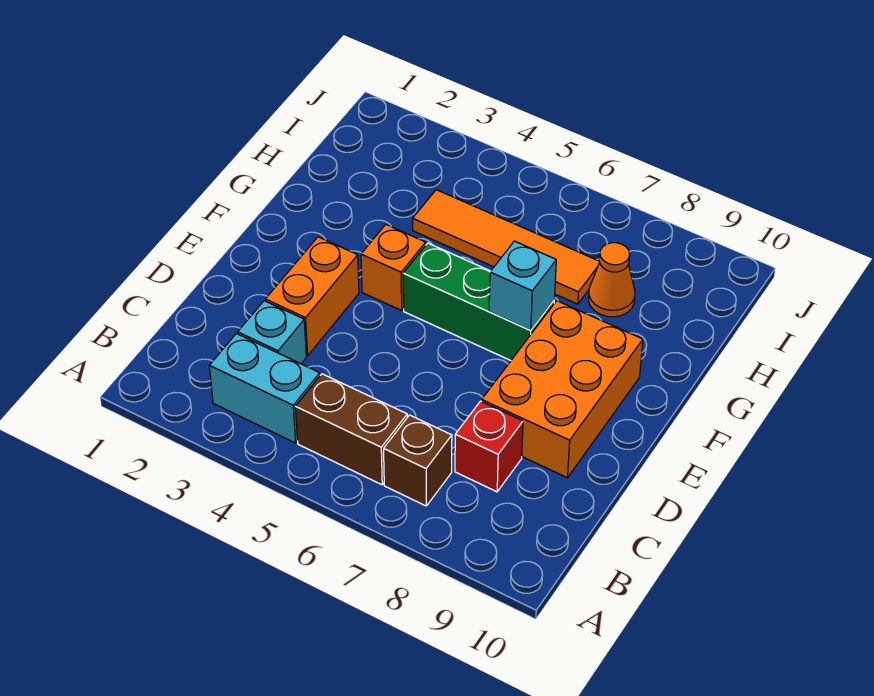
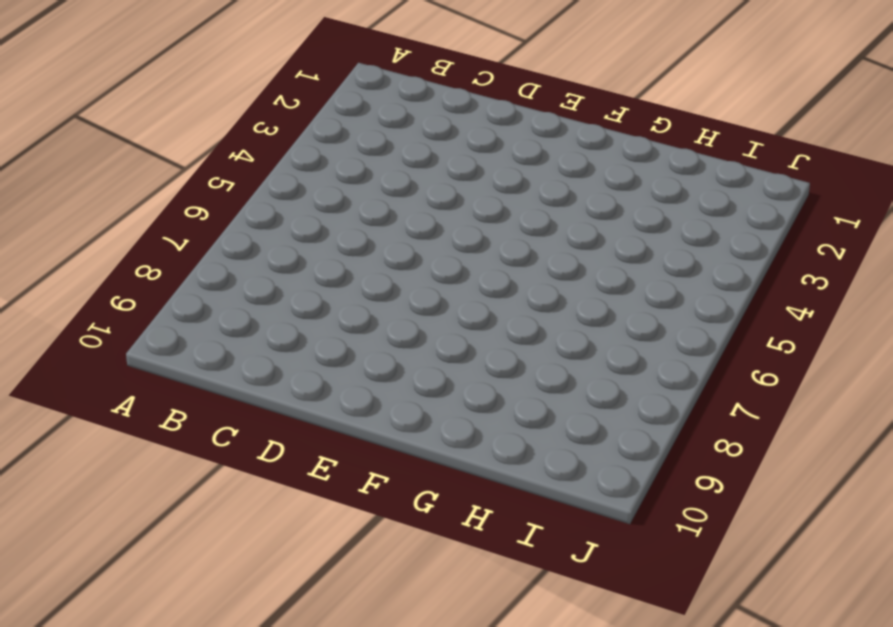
none -> cyan brick B3:B4 level 1
none -> brown brick B5:B6 level 1
none -> brown brick B7 level 1

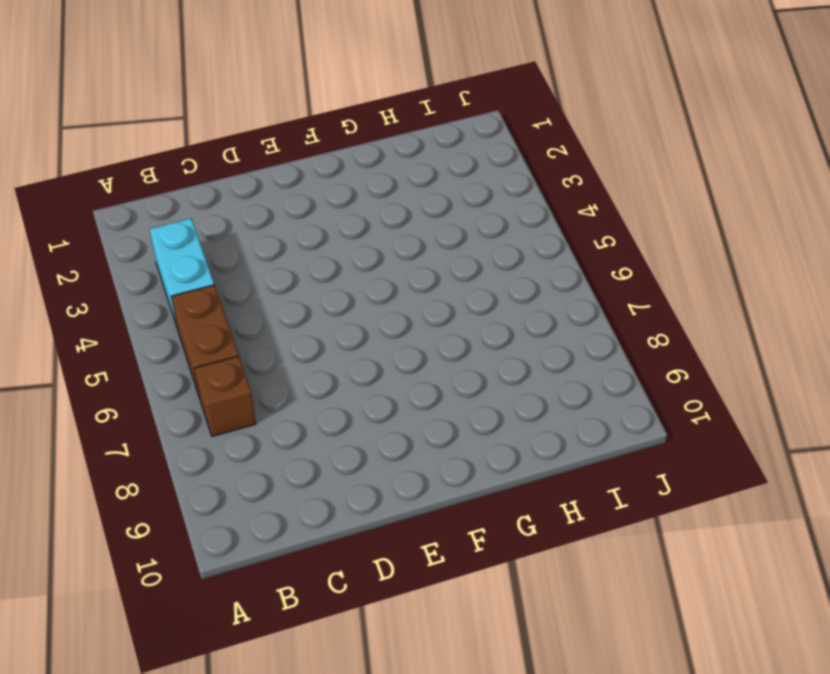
none -> cyan brick C3 level 1
none -> red brick C8 level 1
none -> orange brick D3:E3 level 1

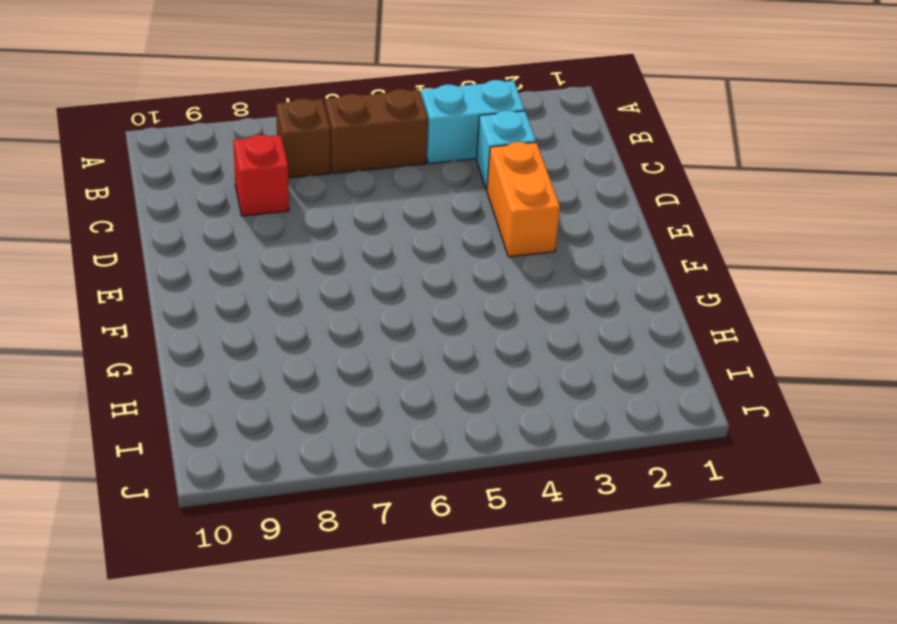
none -> orange brick D8:F9 level 1
none -> orange brick F4 level 1
none -> green brick F5:F7 level 1

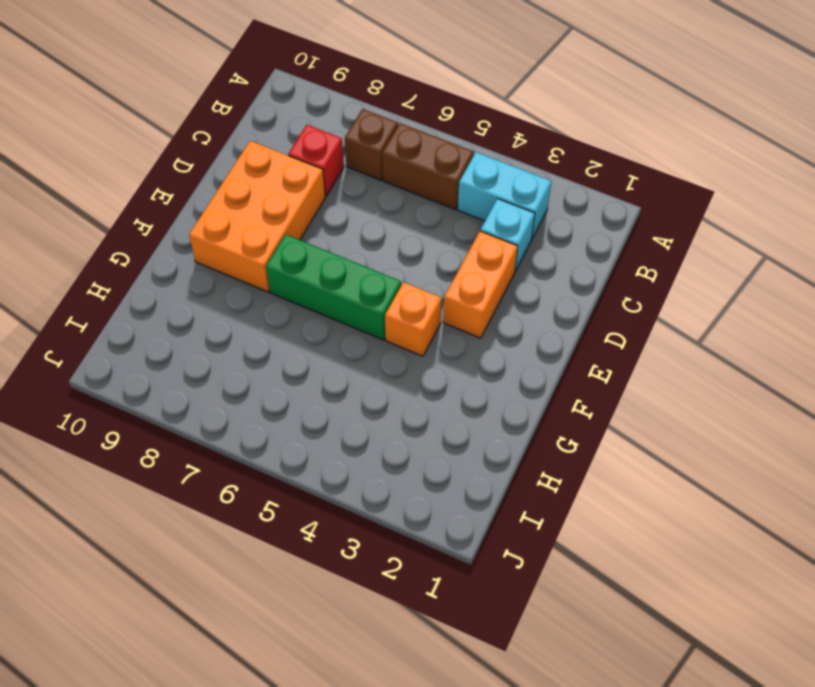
none -> orange tile H4:H7 level 1
none -> orange cone H8 level 1
none -> cyan brick F7 level 2

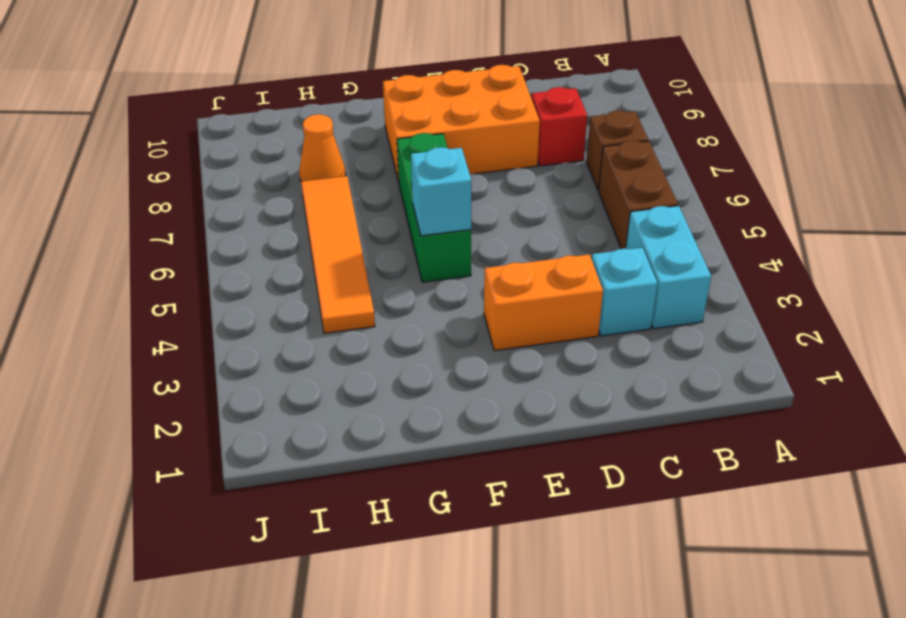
cyan brick F5 level 2 -> cyan brick F7 level 2
none -> orange brick F4 level 1

